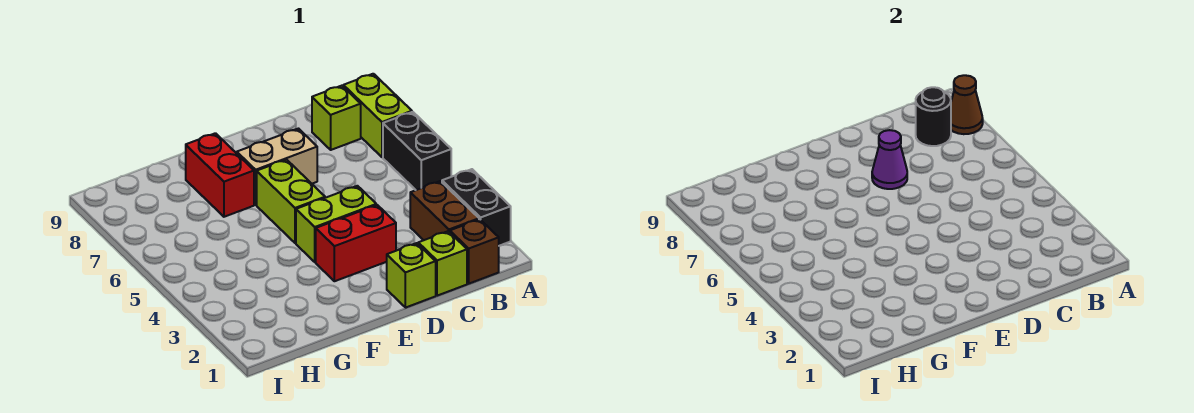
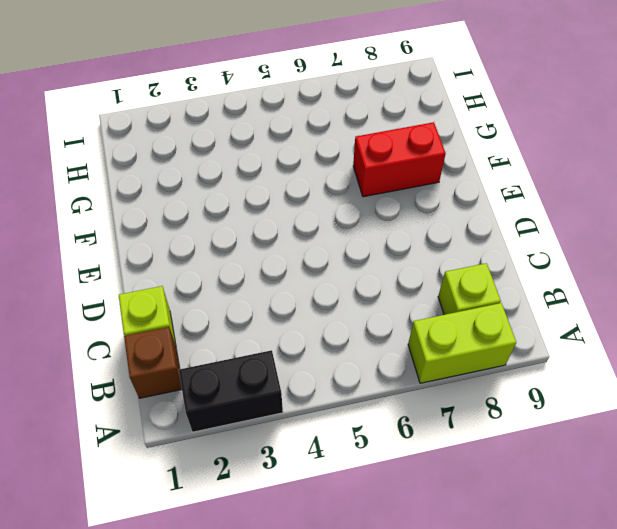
none -> black brick A5:A6 level 1
none -> brown brick B2:B3 level 1
none -> lime brick D1 level 1

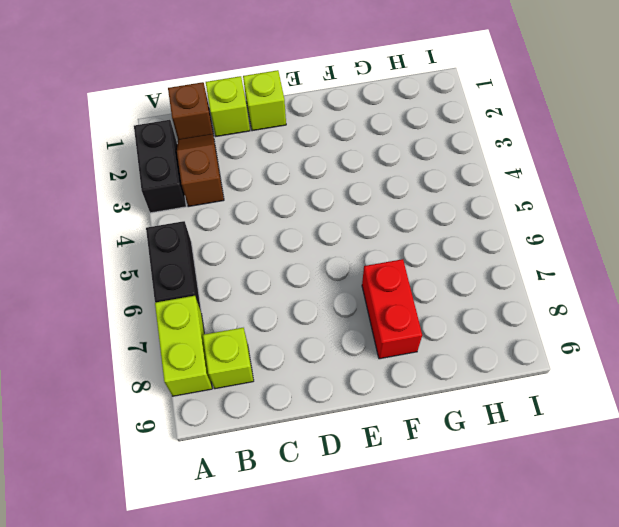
brown slope B2:B3 level 1 top 3 -> brown brick B2:B3 level 1
none -> red brick D3:E3 level 1
none -> lime brick D4:E4 level 1
none -> tan brick D7:E7 level 1

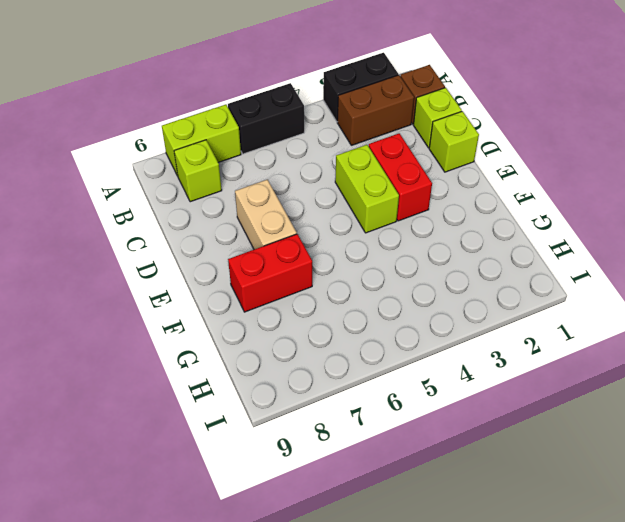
none -> lime brick E5:E6 level 1
none -> brown cone A8 level 2
none -> black round brick B8 level 2

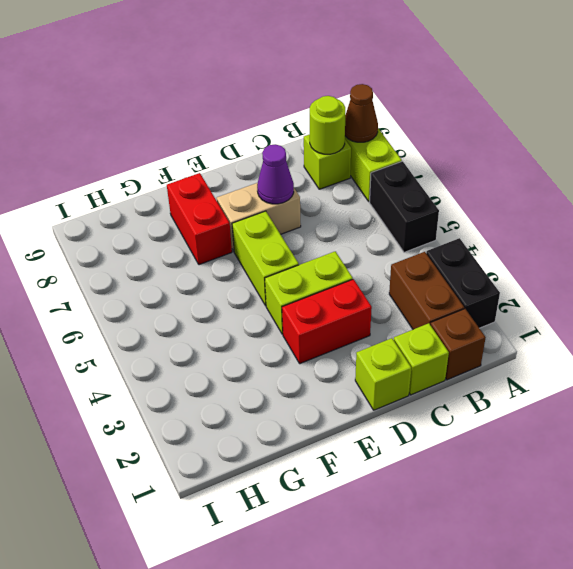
lime round brick B8 level 2 -> black round brick B8 level 2

